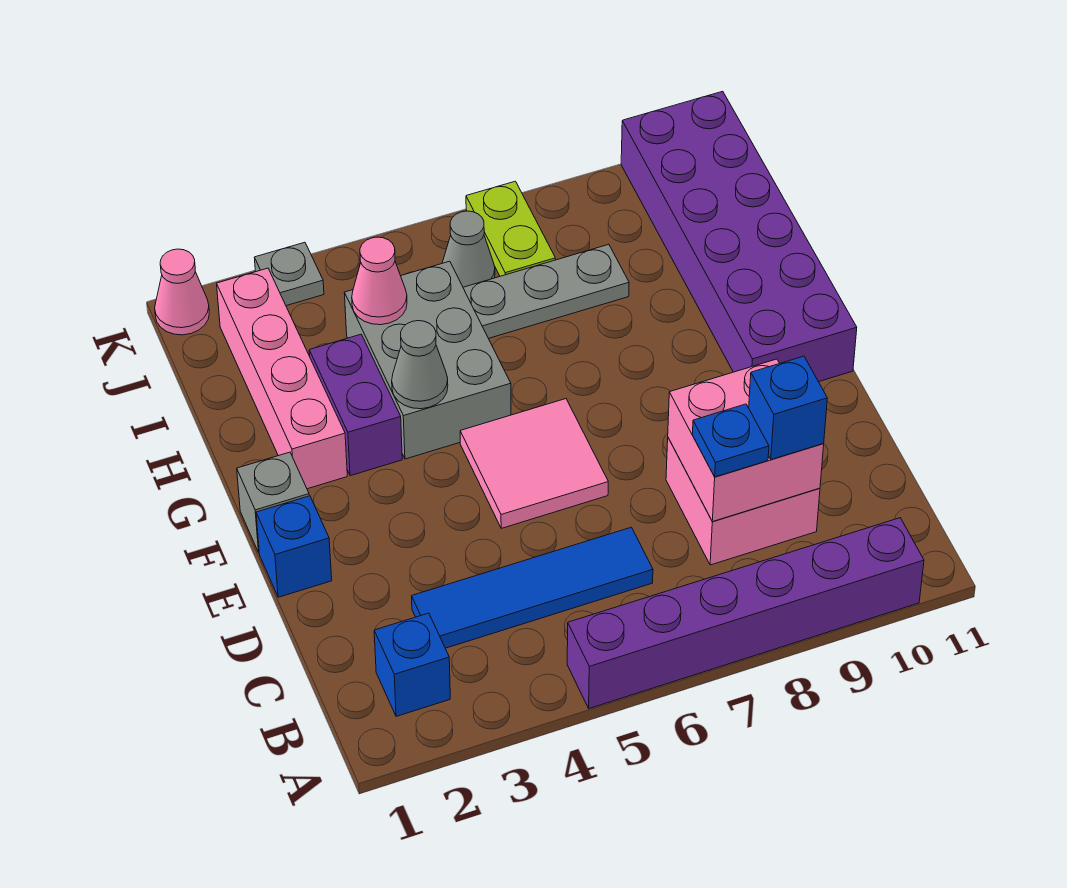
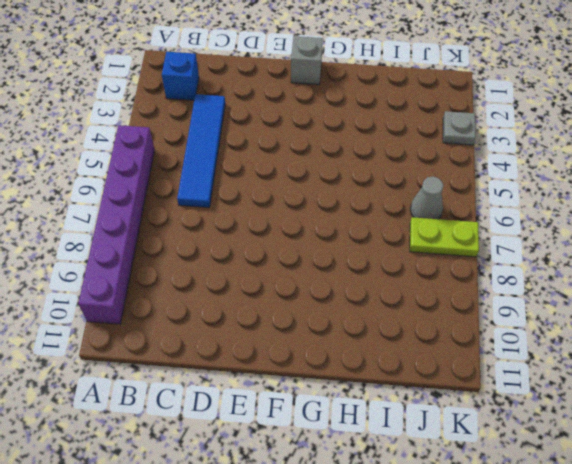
none -> pink brick C8:D9 level 1
none -> blue brick E1 level 1
none -> pink tile E5:F6 level 1

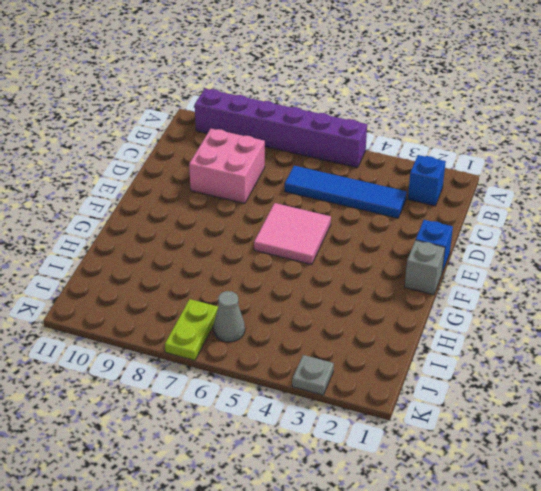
none -> purple brick F10:K11 level 1
none -> pink brick G2:J2 level 1
none -> purple brick G3:H3 level 1

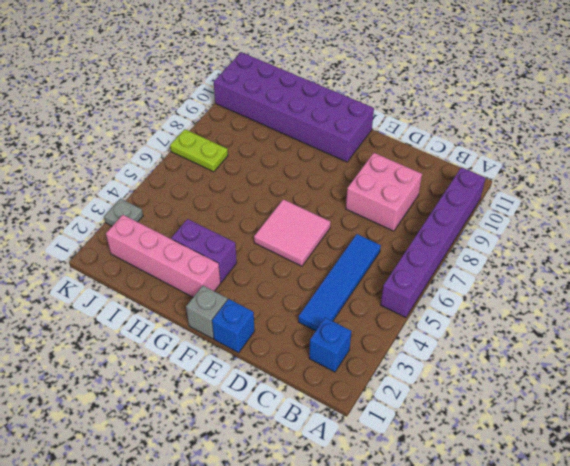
none -> grey brick G4:I5 level 1
none -> grey plate I6:I8 level 1
none -> grey cone J6 level 1

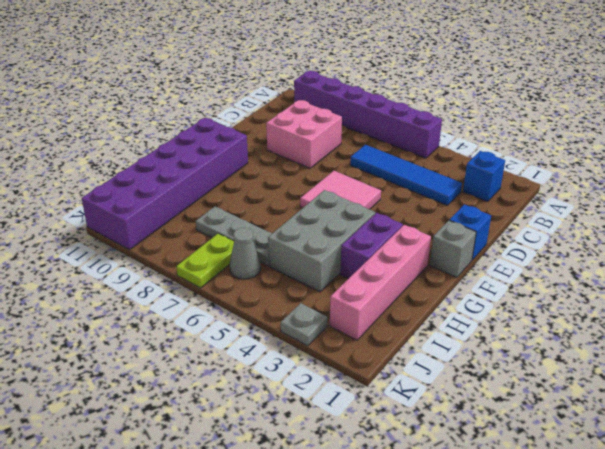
none -> pink cone K1 level 1
none -> pink brick C8:D9 level 2
none -> grey cone G4 level 2

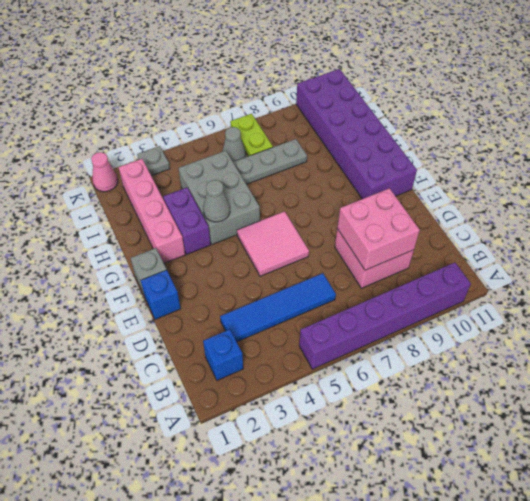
none -> pink cone I4 level 2
none -> blue plate C8 level 3
none -> blue brick C9 level 3

